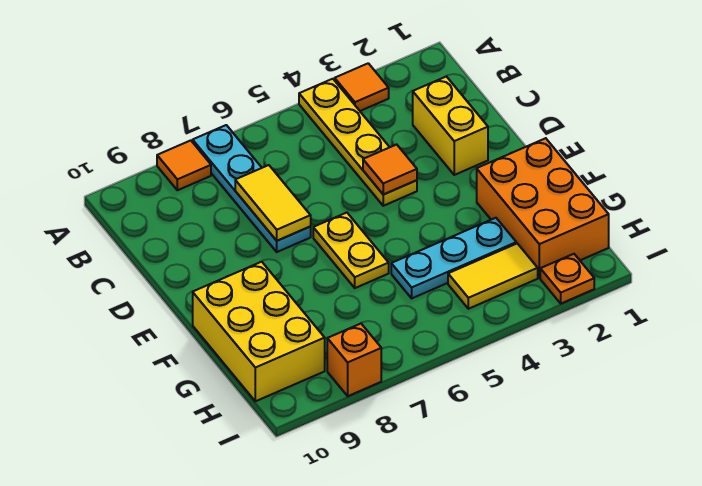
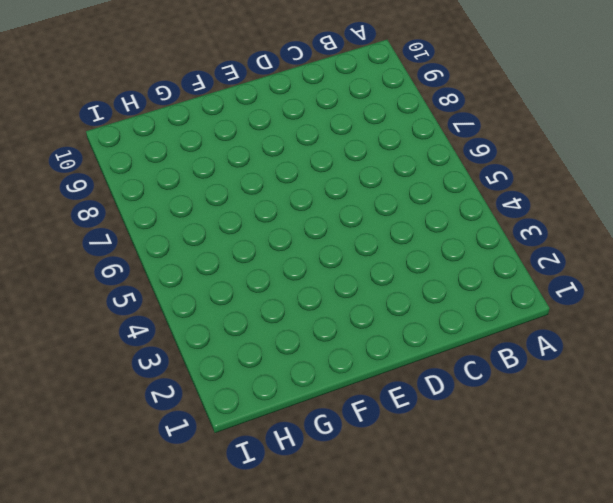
none -> orange tile A3 level 1
none -> yellow plate A4:D4 level 1
none -> cyan plate A7:D7 level 1

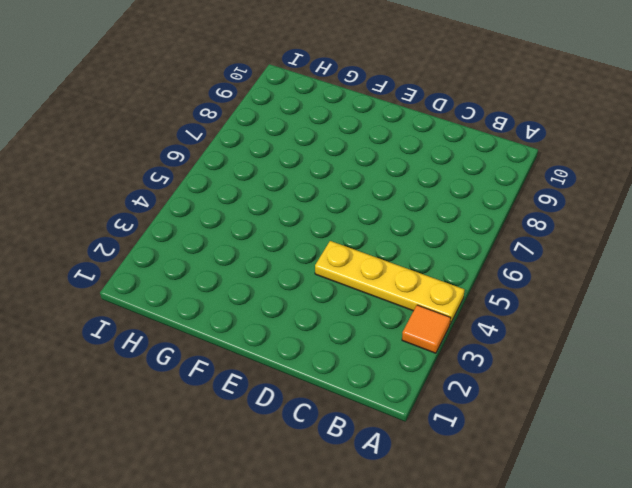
none -> cyan plate A7:D7 level 1
none -> orange tile A8 level 1
none -> yellow brick C2:D2 level 1

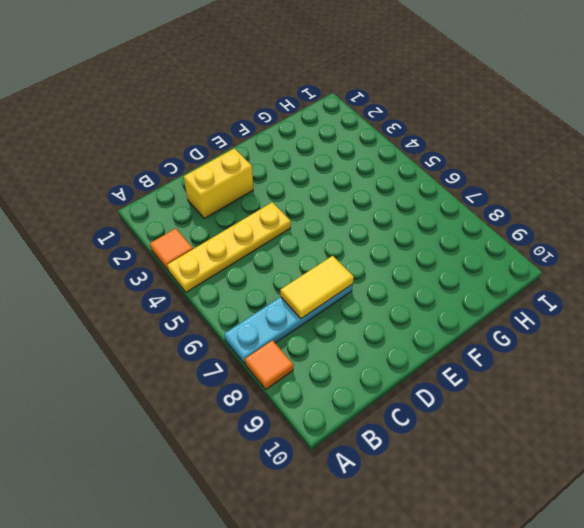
none -> yellow plate E6:F6 level 1
none -> orange brick F1:H2 level 1
none -> yellow brick F9:H10 level 1

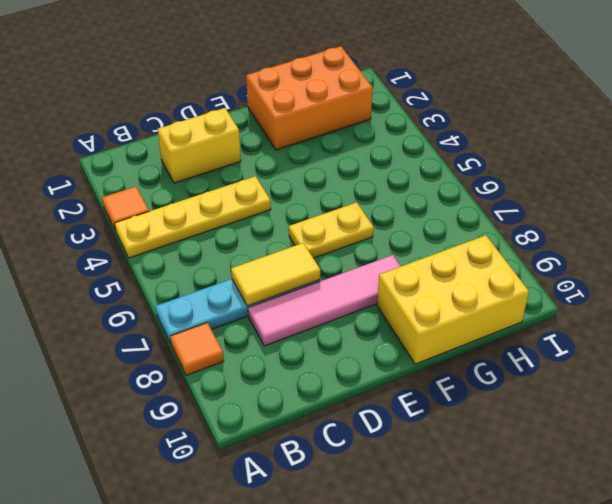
pink tile C8:F8 level 1 -> none
none -> cyan plate G3:G5 level 1
none -> yellow tile H3:H4 level 1
none -> orange plate I2 level 1

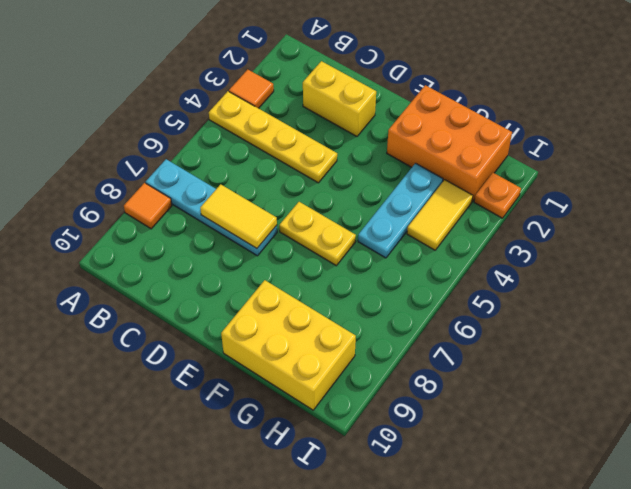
none -> orange brick I8 level 1
none -> orange tile D4 level 2

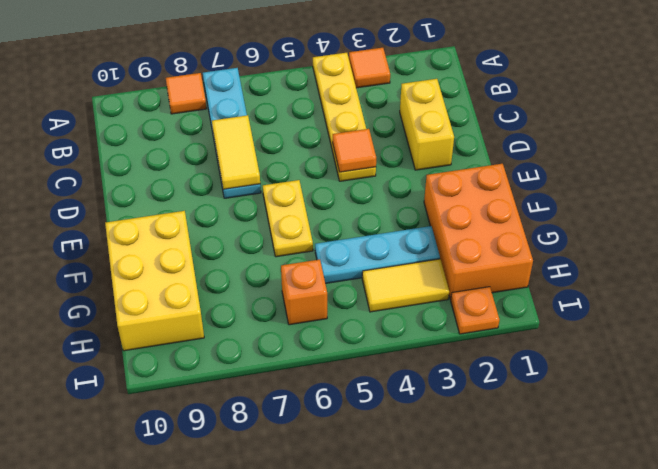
orange brick H6 level 1 -> orange brick I8 level 1

